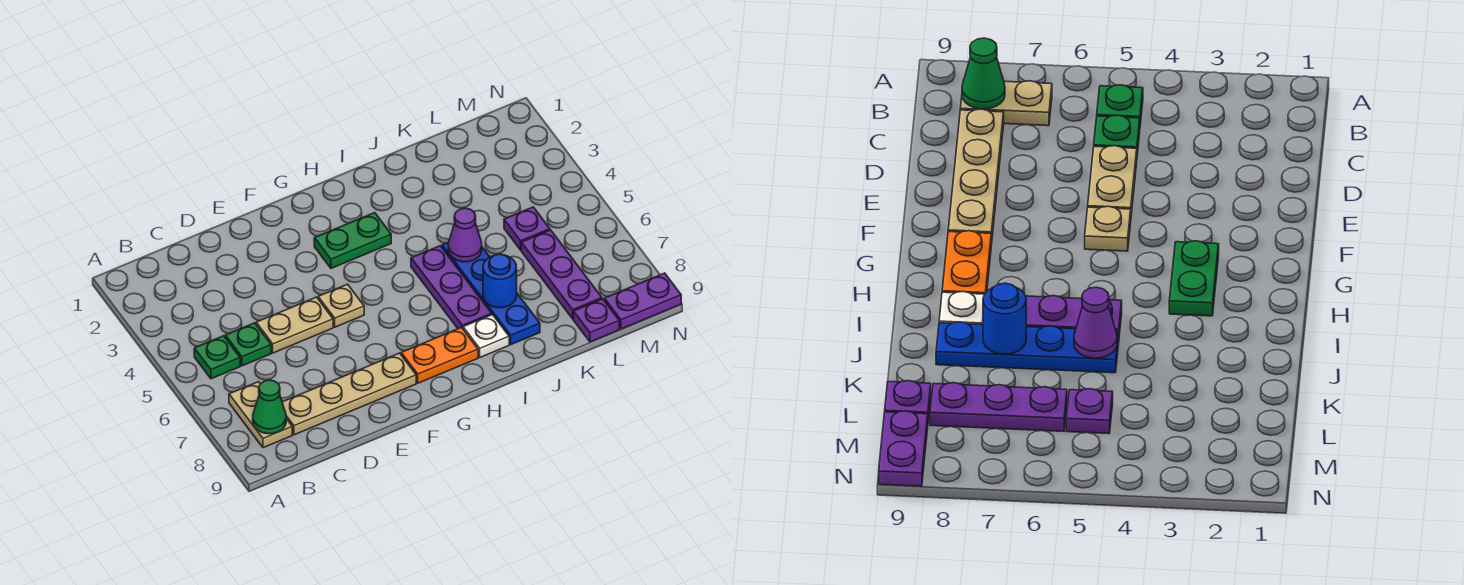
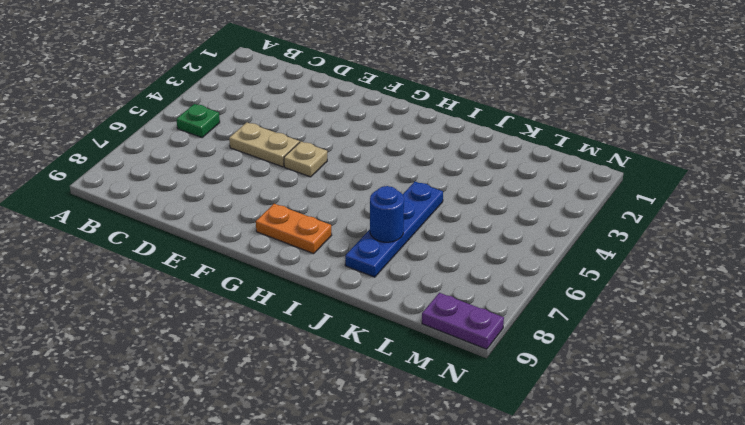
none -> tan plate B7:B8 level 1
none -> green plate C5 level 1
none -> tan plate C8:F8 level 1

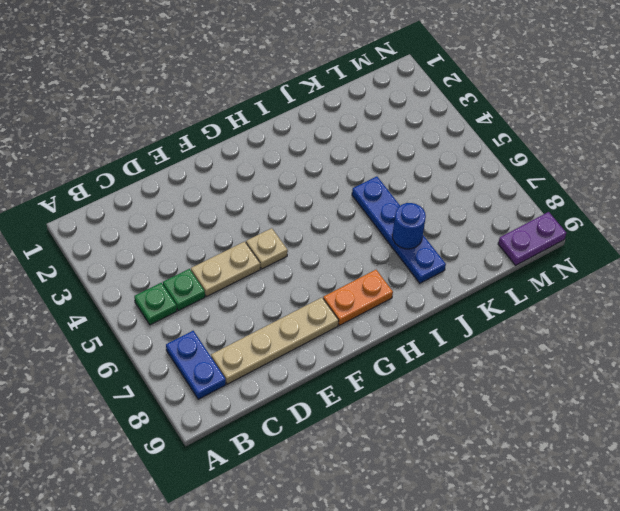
blue plate B7:B8 level 1 -> tan plate B7:B8 level 1
none -> green plate G3:H3 level 1
none -> purple plate I5:I7 level 1
none -> white plate I8 level 1

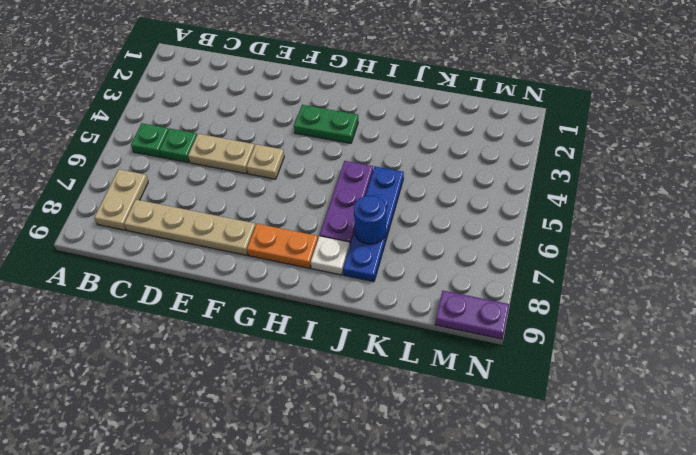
none -> purple plate L5 level 1
none -> purple plate L6:L8 level 1
none -> purple plate L9 level 1

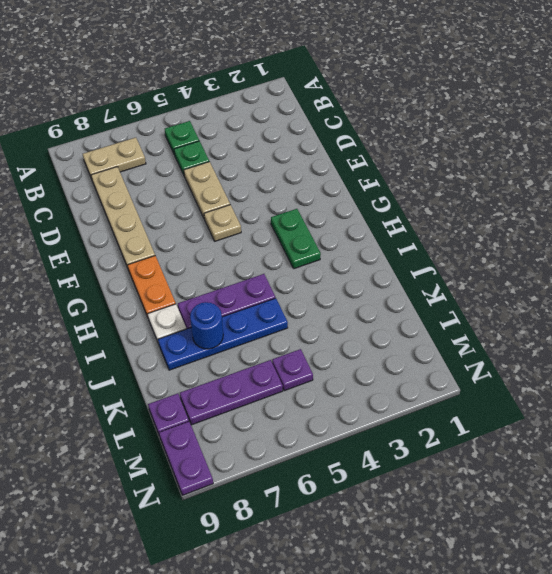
none -> green cone B8 level 2
none -> purple cone J5 level 2

